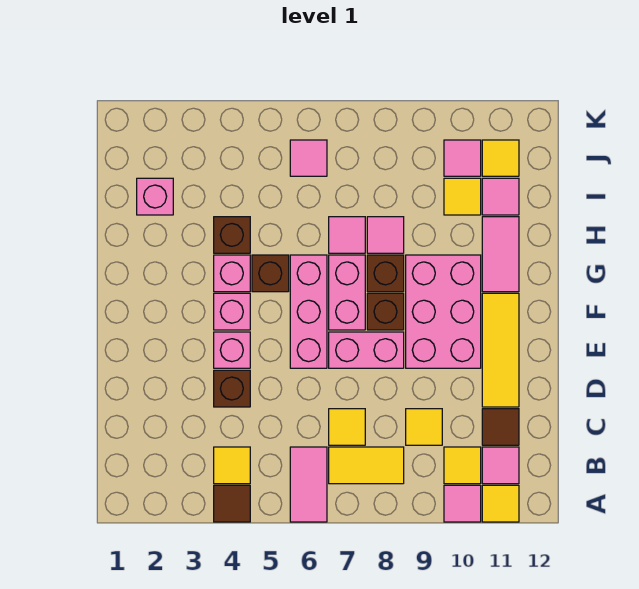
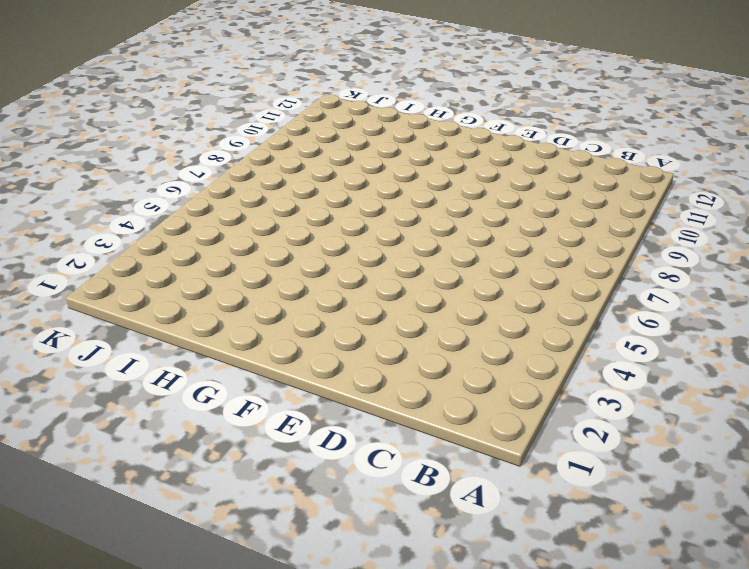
none -> brown tile A4 level 1
none -> pink tile A6:B6 level 1
none -> pink tile A10 level 1
none -> yellow tile A11 level 1

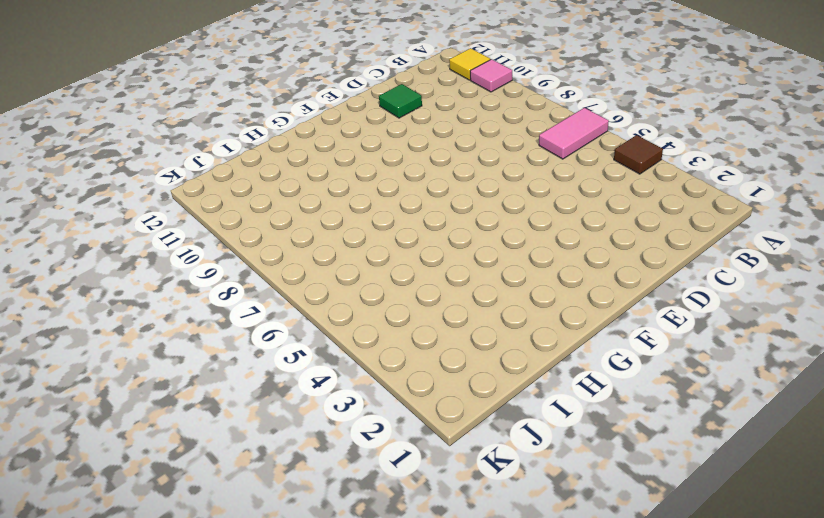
green tile D11 level 1 -> yellow tile D11:F11 level 1
none -> yellow tile B4 level 1
none -> yellow tile B7:B8 level 1
none -> yellow tile B10 level 1
none -> pink tile B11 level 1

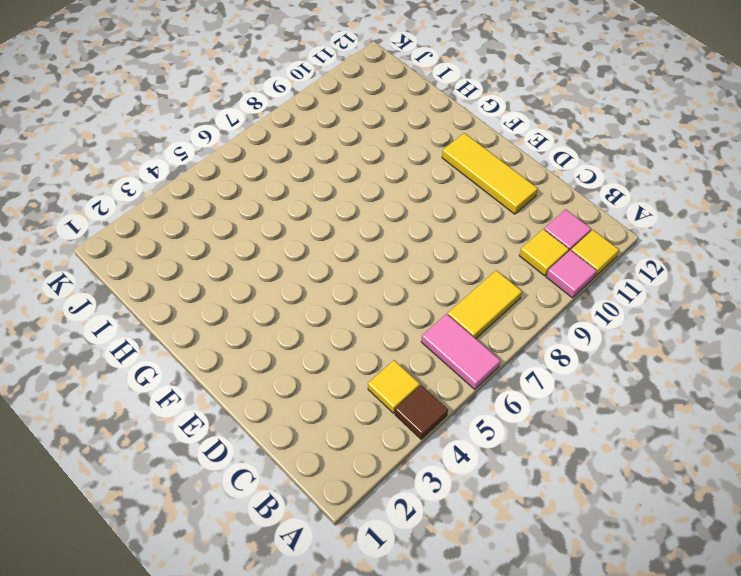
none -> yellow tile C7 level 1
none -> yellow tile C9 level 1
none -> brown tile C11 level 1
none -> brown brick D4 level 1

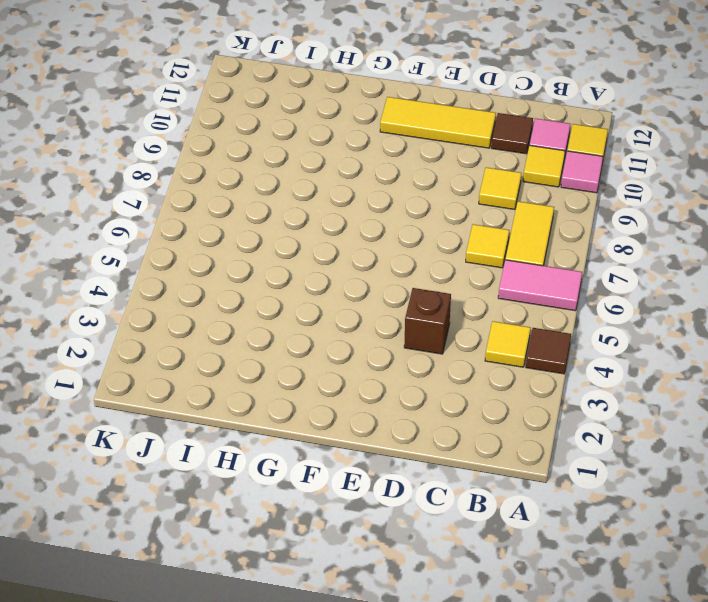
none -> pink brick E4 level 1
none -> pink brick E6:G6 level 1
none -> pink brick E7:E8 level 1
none -> pink brick E9:G10 level 1

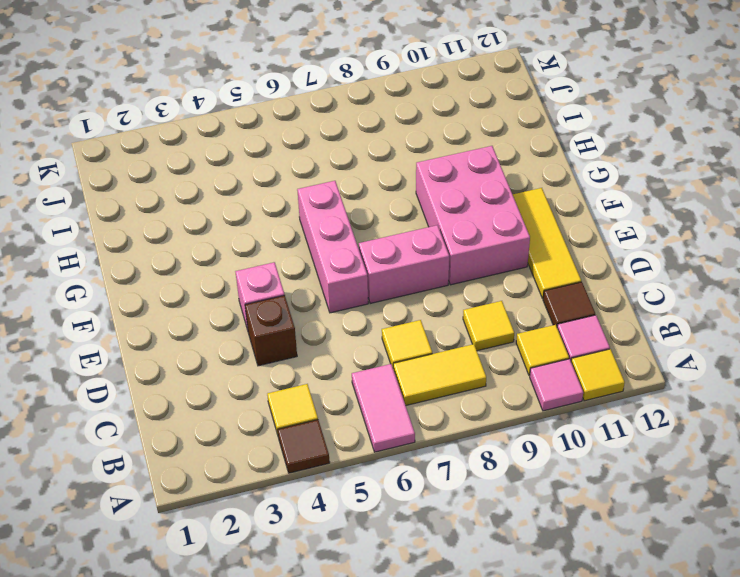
none -> pink brick F4 level 1
none -> pink brick F7:G7 level 1
none -> brown brick F8 level 1
none -> pink brick G4 level 1

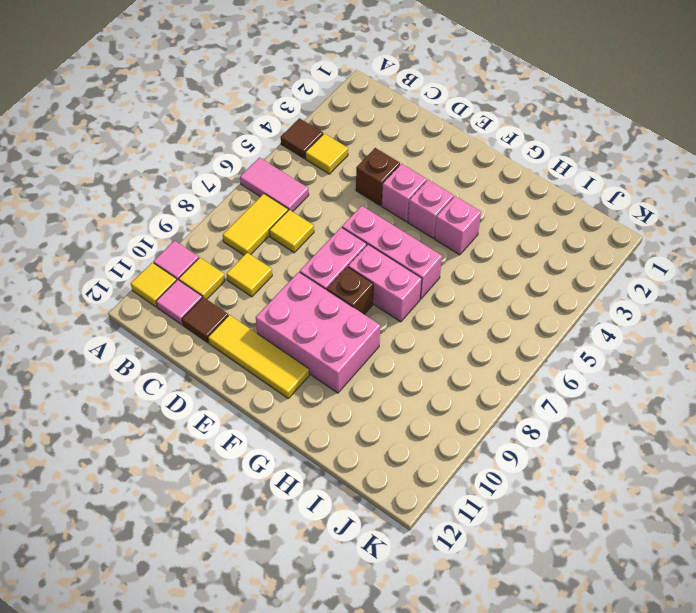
none -> brown brick G5 level 1
none -> brown brick G8 level 1
none -> pink tile G11:H11 level 1
none -> brown brick H4 level 1

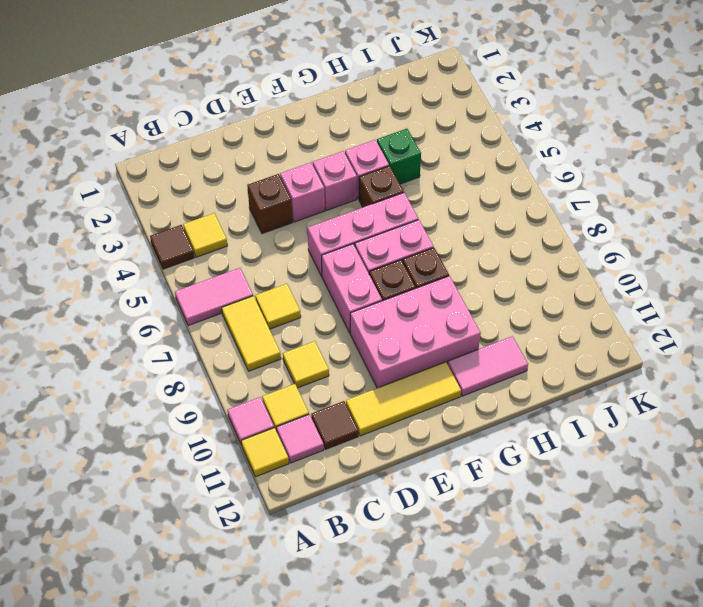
green brick H4 level 1 -> brown brick H4 level 1
none -> pink tile H7 level 1
none -> pink tile H8 level 1
none -> pink brick I2 level 1
none -> yellow tile I10 level 1

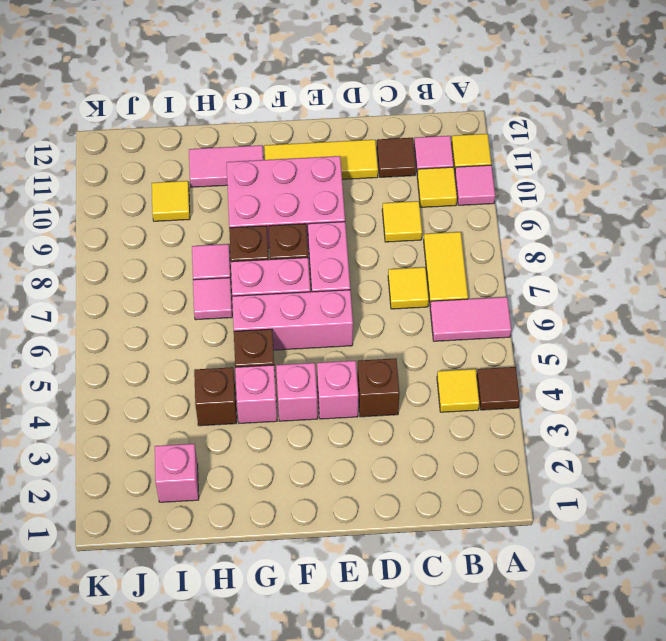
none -> pink tile I11 level 1
none -> pink tile J6 level 1
none -> pink tile J10 level 1
none -> yellow tile J11 level 1

